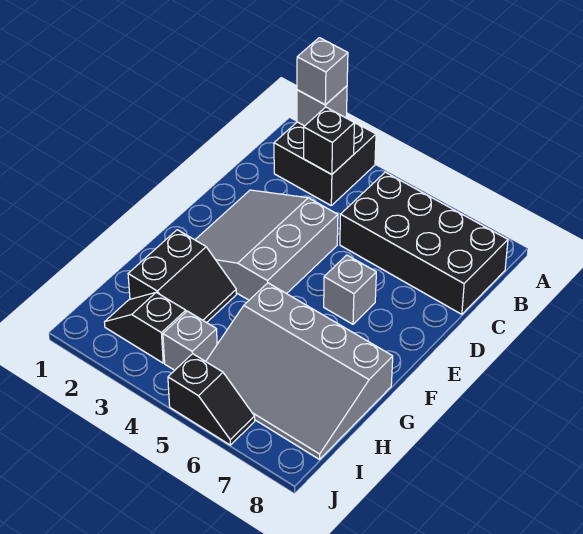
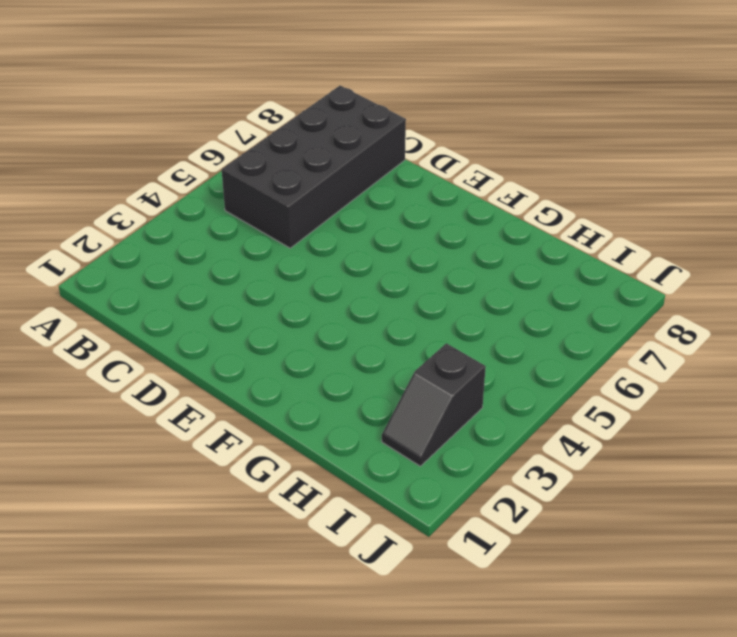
none -> black brick A2:B3 level 1
none -> grey slope D2:F4 level 1 top 4
none -> grey brick E6 level 1

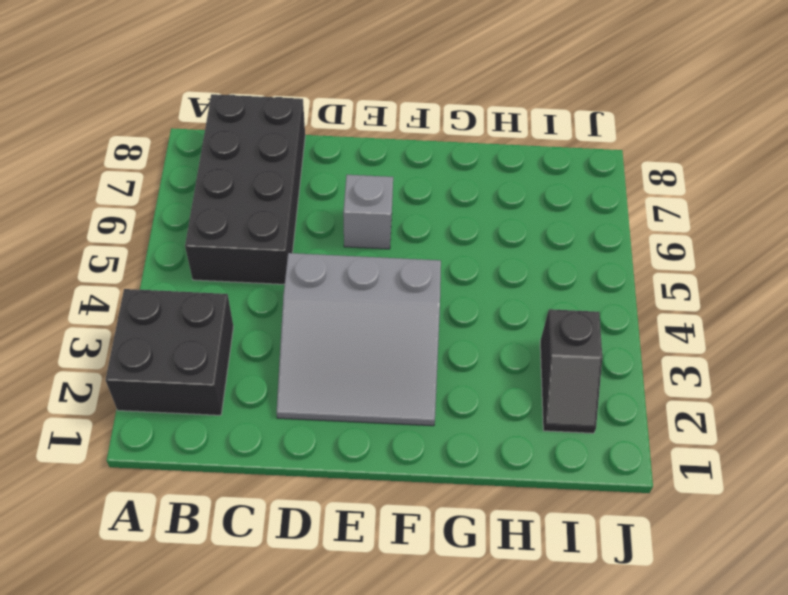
none -> black slope G2:H3 level 1 top 2
none -> grey slope G5:I8 level 1 top G
none -> grey brick I4 level 1

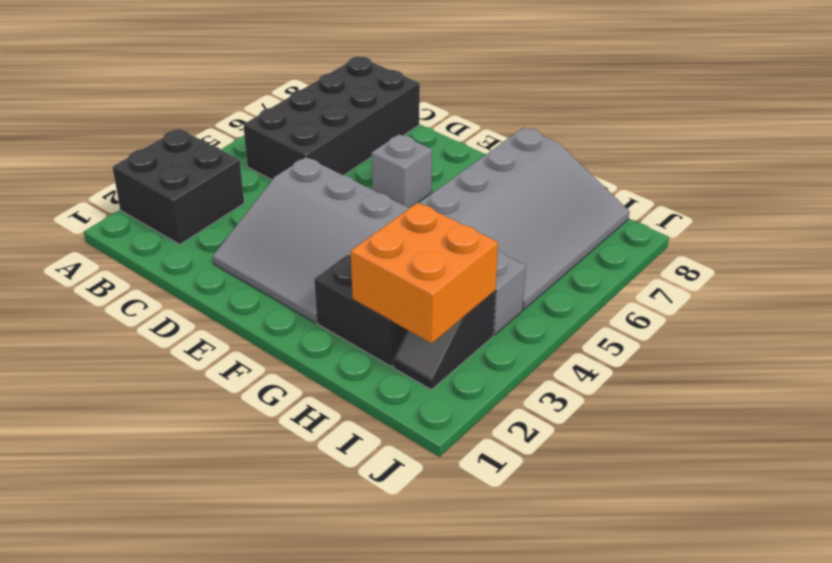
orange brick H2:I3 level 2 -> none
none -> black slope J5:J6 level 1 top 5
none -> grey brick A2 level 2
none -> black brick B3 level 2

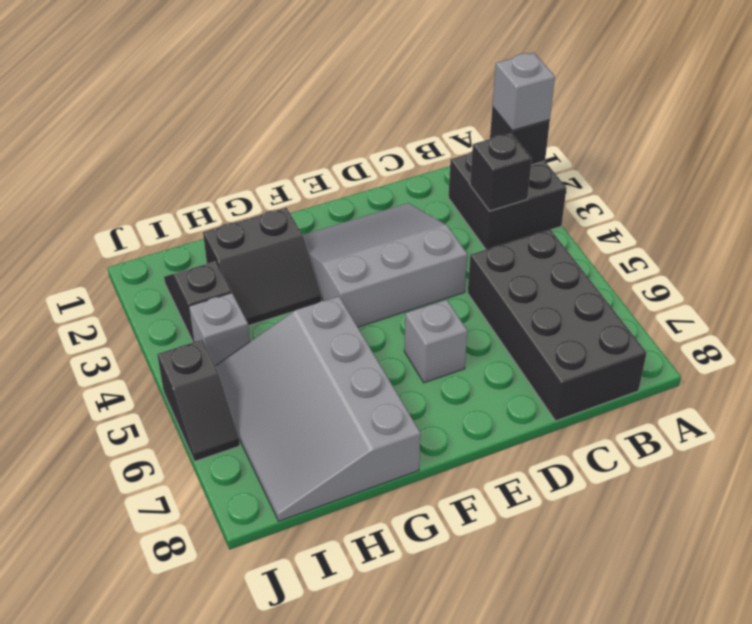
black brick A2 level 2 -> grey brick A2 level 2

